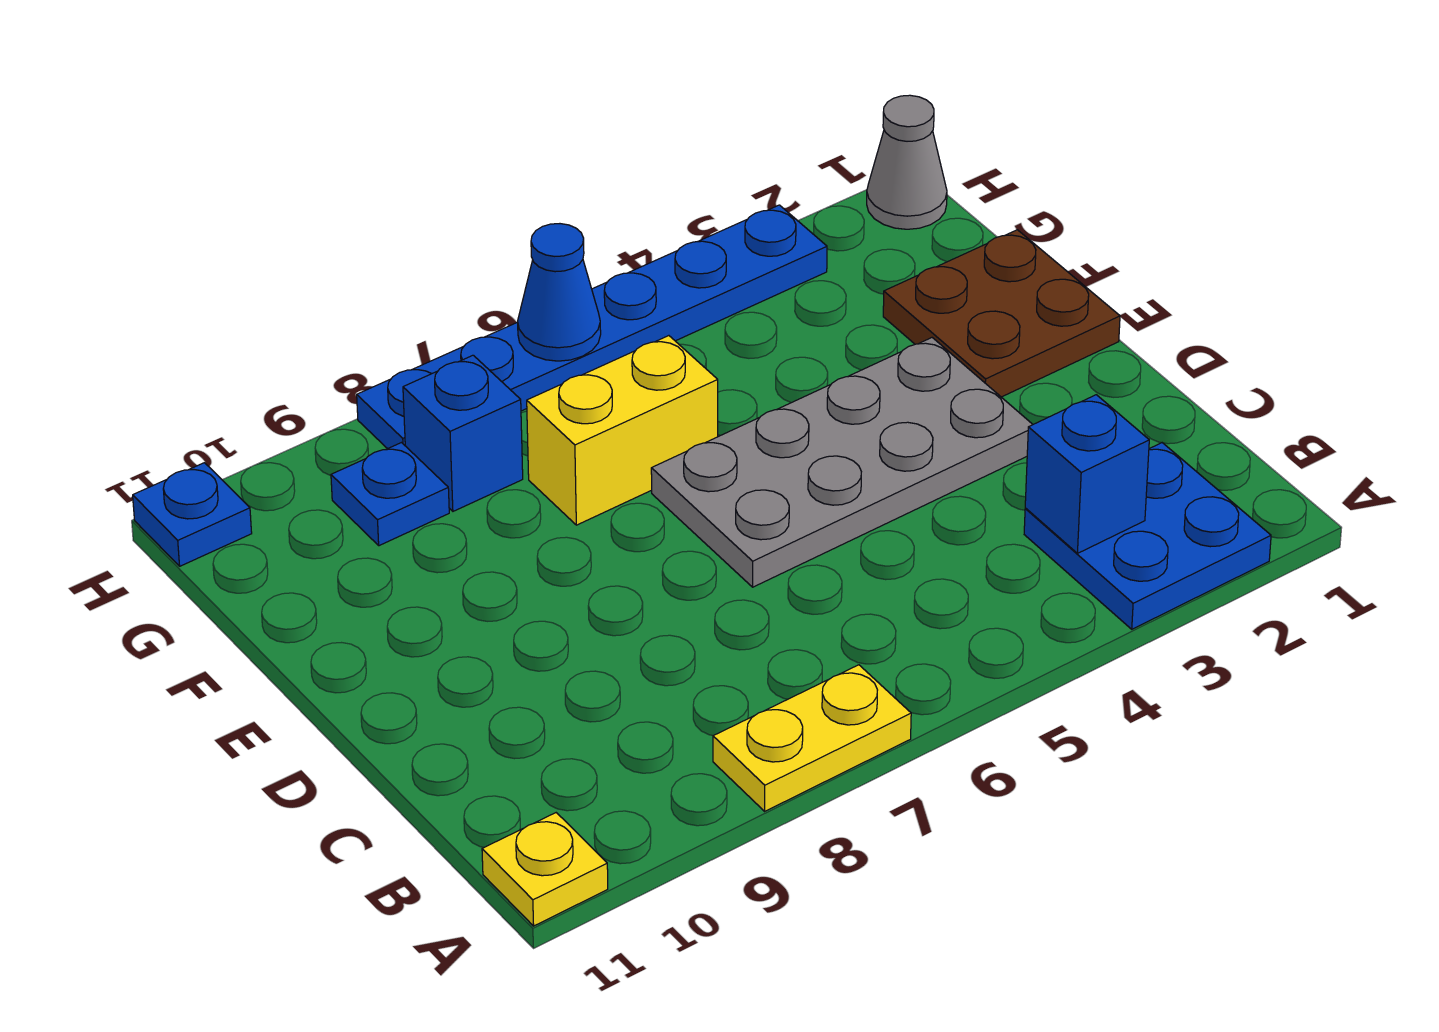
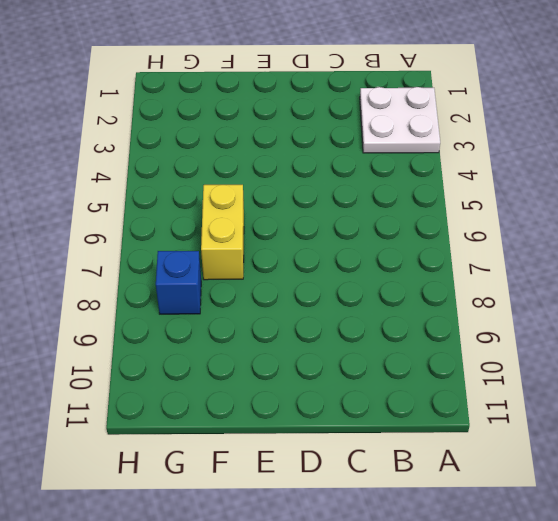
white plate A2:B3 level 1 -> blue plate A2:B3 level 1
none -> yellow plate A7:A8 level 1
none -> yellow plate A11 level 1
none -> grey plate D3:E6 level 1

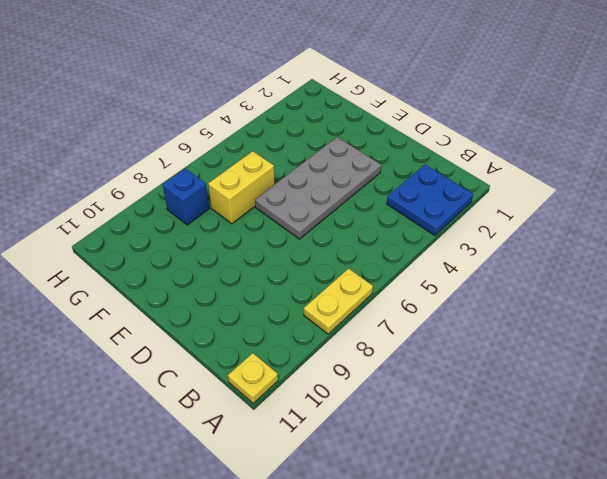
none -> brown plate E1:F2 level 1
none -> blue plate G9 level 1
none -> grey cone H1 level 1

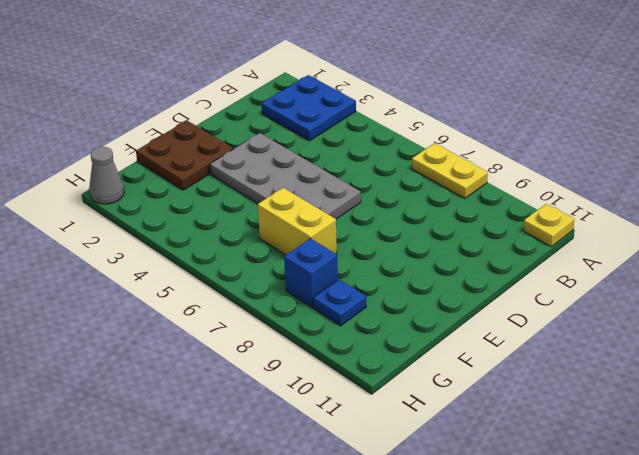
none -> blue plate H3:H8 level 1
none -> blue plate H11 level 1
none -> blue brick B3 level 2

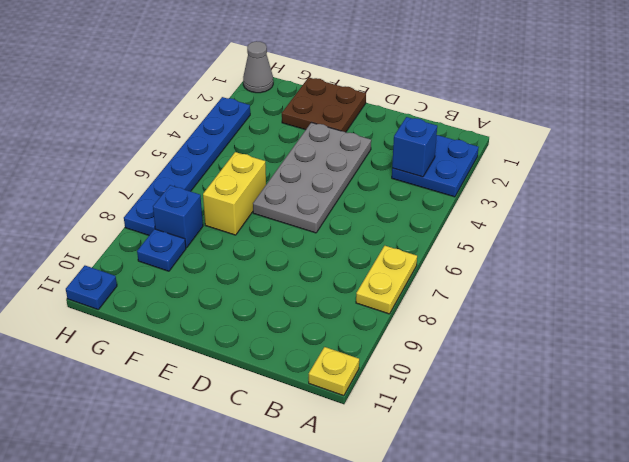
none -> blue cone H6 level 2

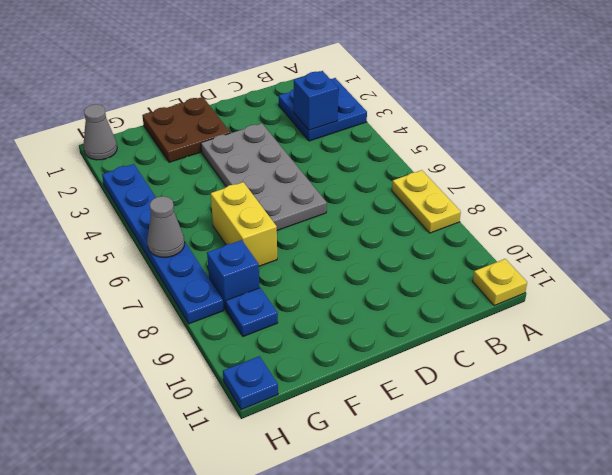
grey cone H6 level 2 -> blue cone H6 level 2

